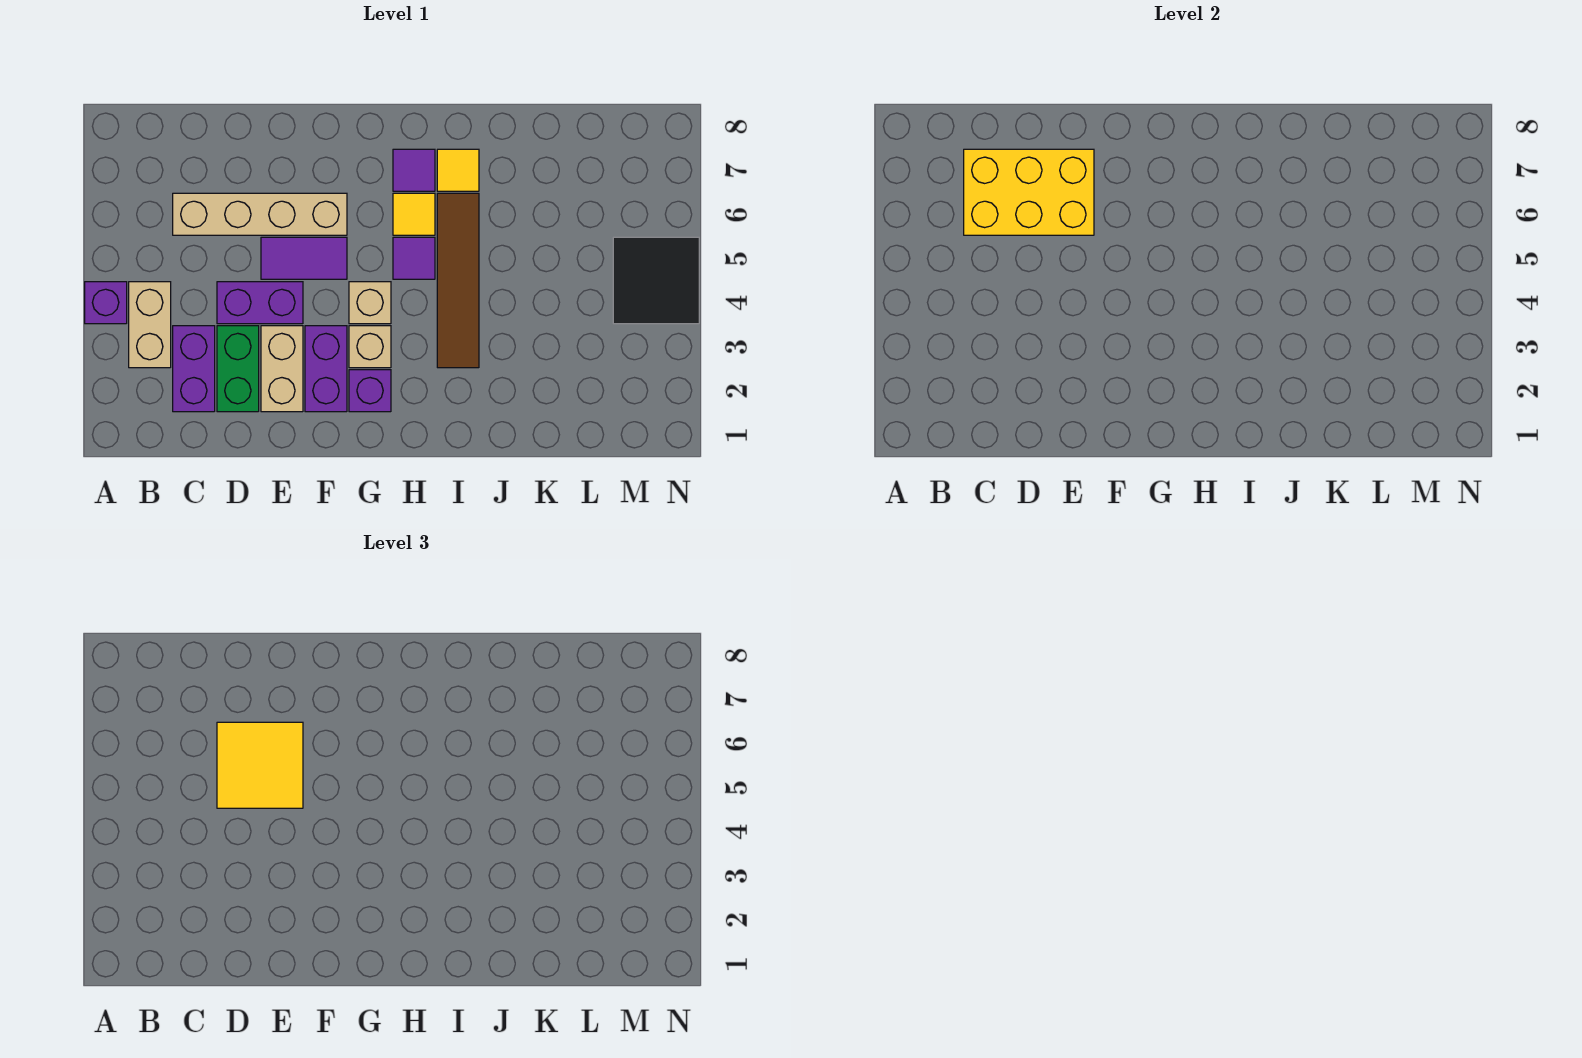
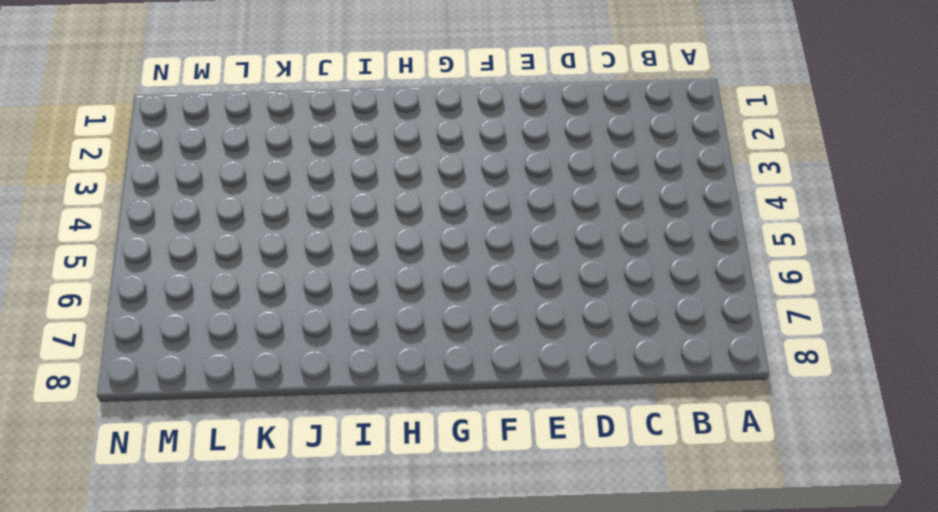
none -> purple brick A4 level 1
none -> tan brick B3:B4 level 1
none -> purple brick C2:C3 level 1

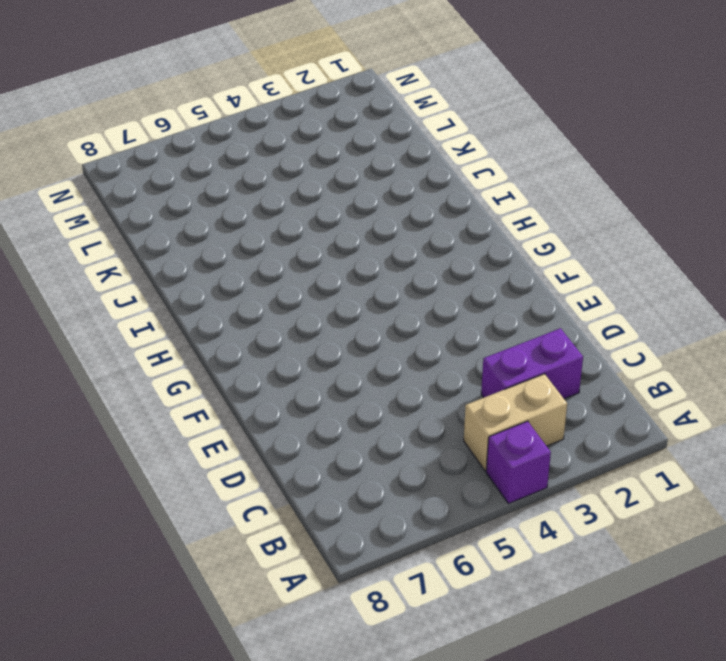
none -> tan brick C6:F6 level 1
none -> green brick D2:D3 level 1
none -> purple brick D4:E4 level 1

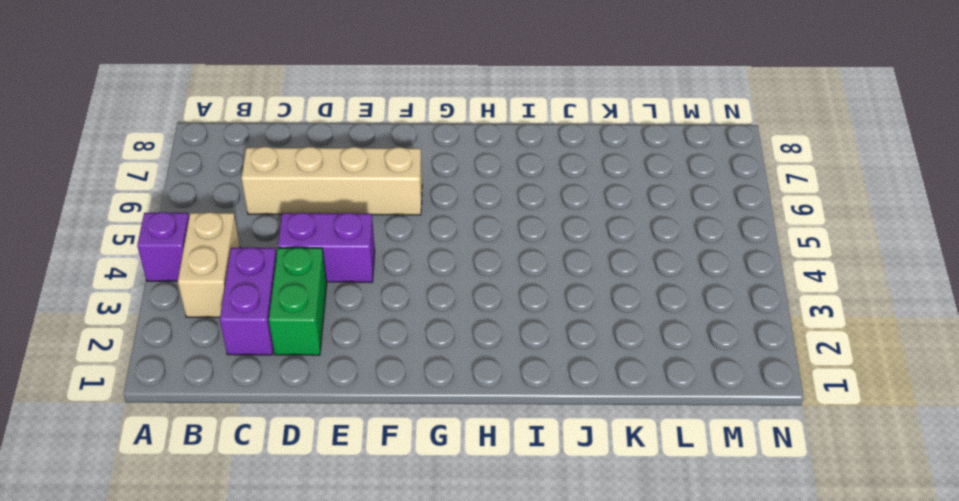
none -> tan brick E2:E3 level 1
none -> purple tile E5:F5 level 1
none -> purple brick F2:F3 level 1

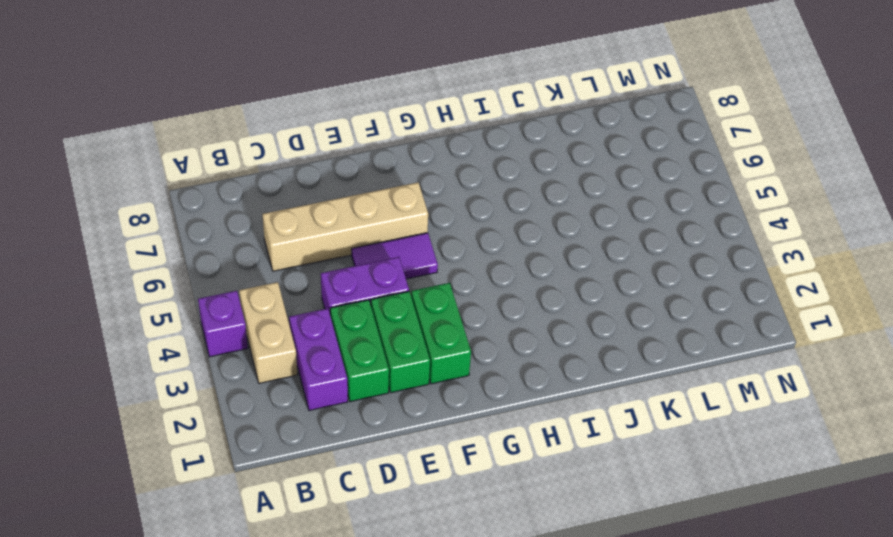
green brick E2:E3 level 1 -> tan brick E2:E3 level 1
green brick F2:F3 level 1 -> purple brick F2:F3 level 1
none -> purple brick G2 level 1
none -> tan brick G3 level 1
none -> tan brick G4 level 1

